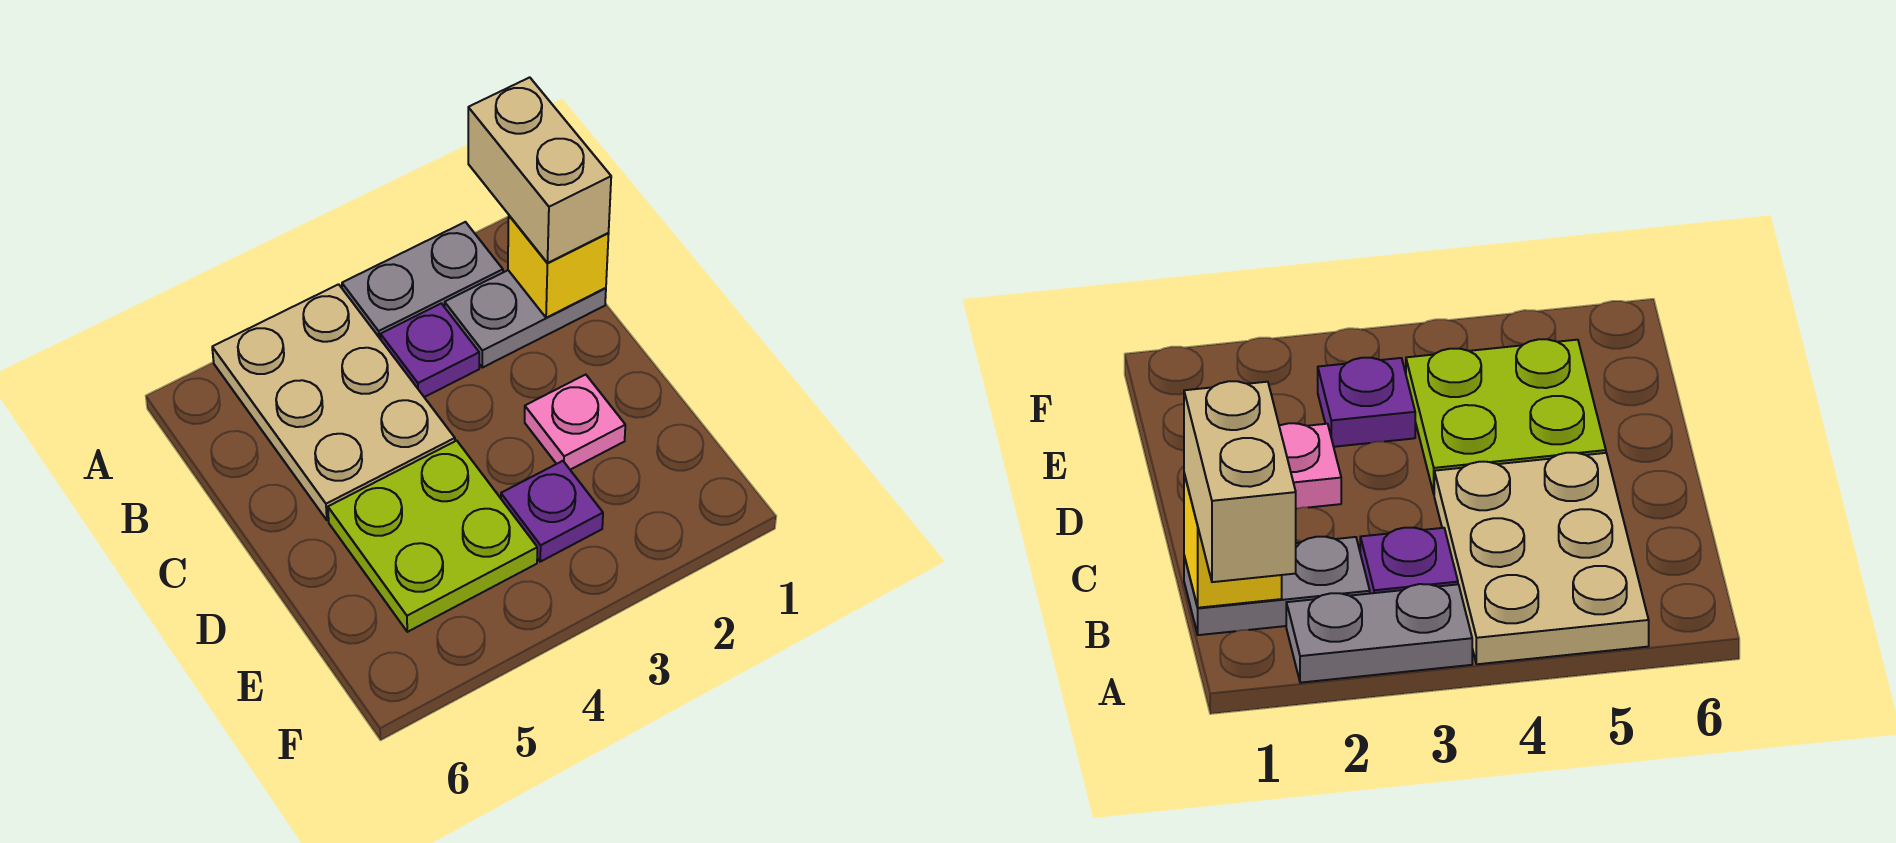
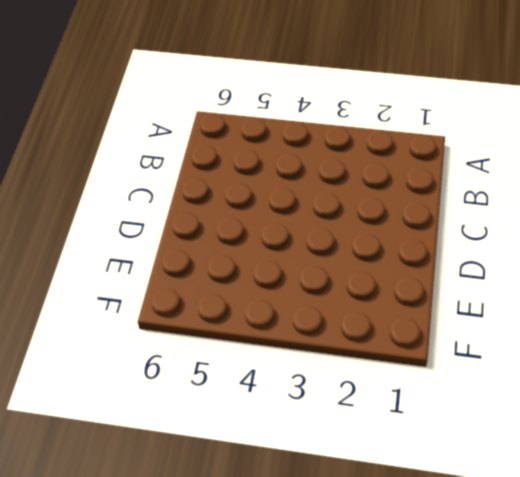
none -> grey plate A2:A3 level 1
none -> tan plate A4:C5 level 1

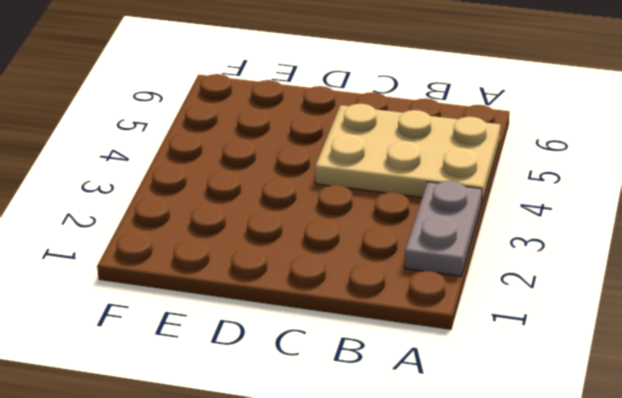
none -> grey plate B1:B2 level 1
none -> purple plate B3 level 1

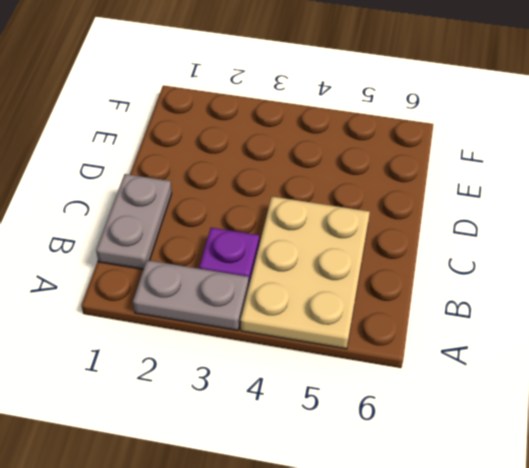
grey plate B1:C1 level 1 -> grey plate B1:B2 level 1
none -> pink plate D2 level 1
none -> lime plate D4:E5 level 1

